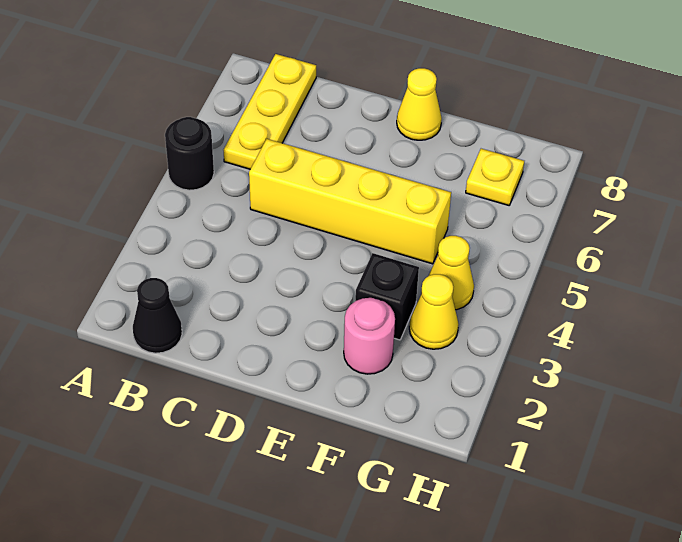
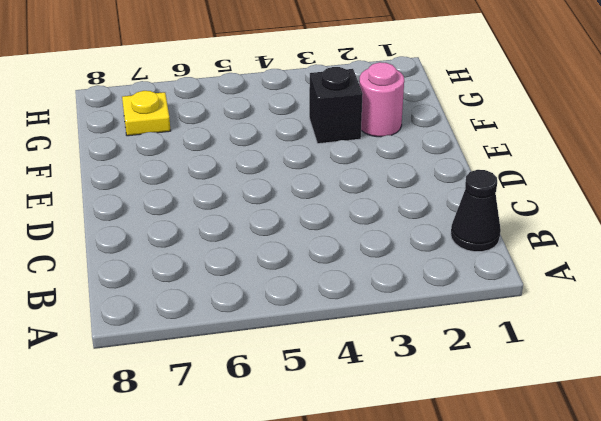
none -> black round brick A5 level 1
none -> yellow plate B6:B8 level 1

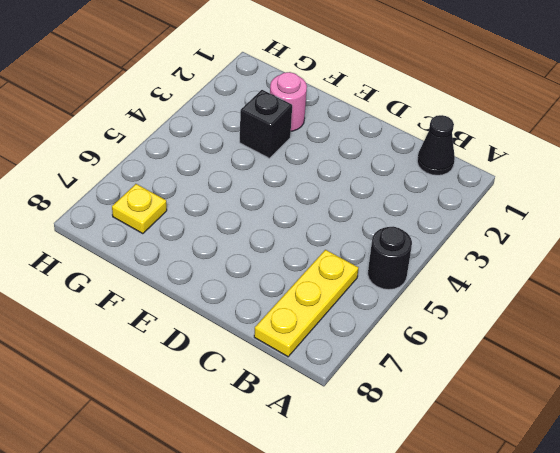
none -> yellow brick C5:F5 level 1
none -> yellow cone E8 level 1

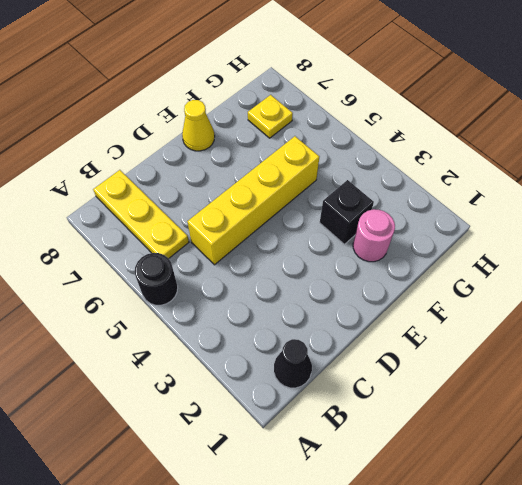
none -> yellow cone G3 level 1
none -> yellow cone G4 level 1

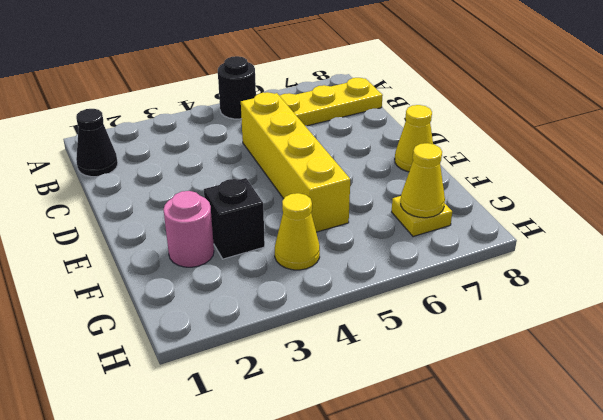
yellow cone G7 level 2 -> yellow cone G3 level 1

